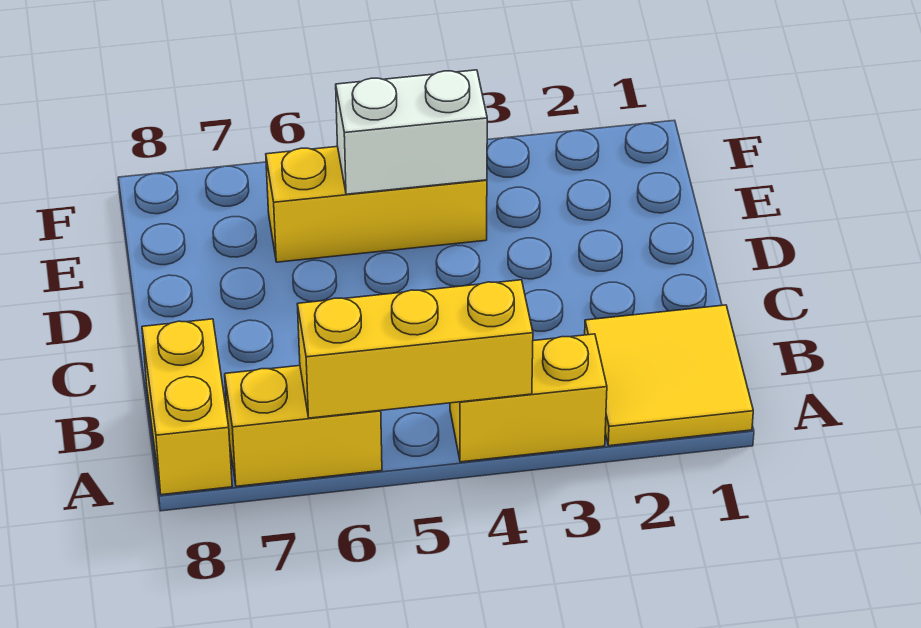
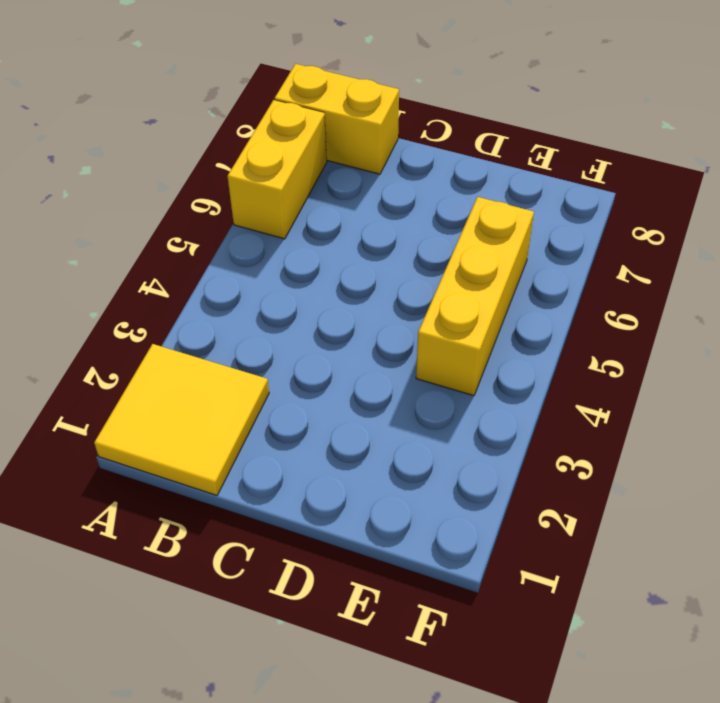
none -> yellow brick A3:A4 level 1
none -> yellow brick A4:A6 level 2

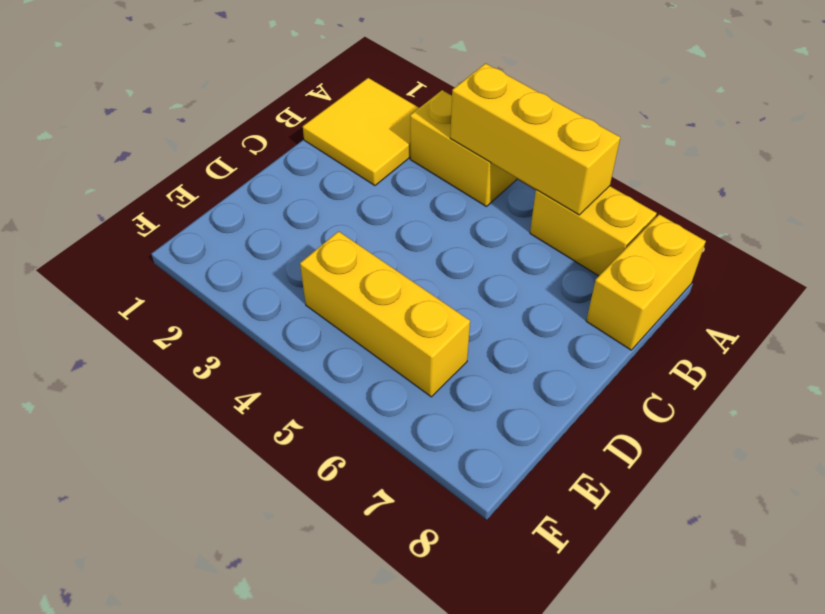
none -> white brick E4:E5 level 2

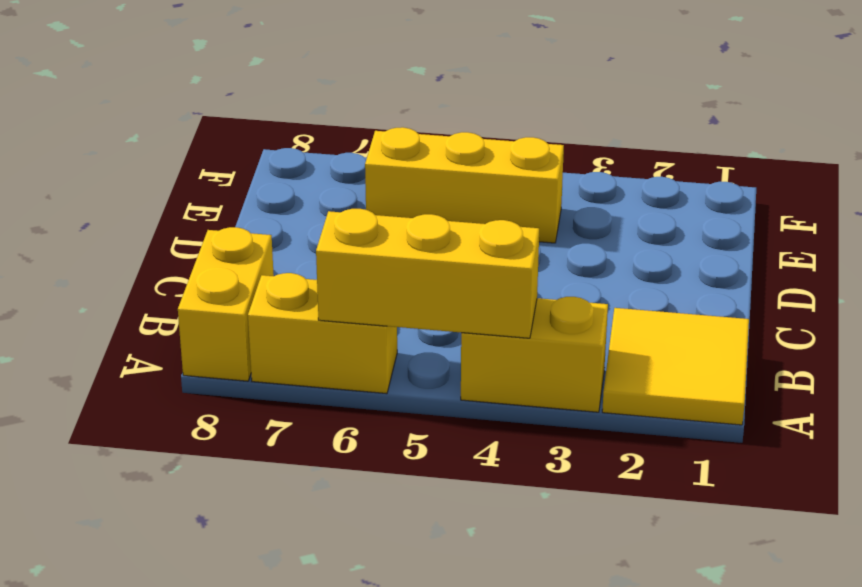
none -> white brick E4:E5 level 2

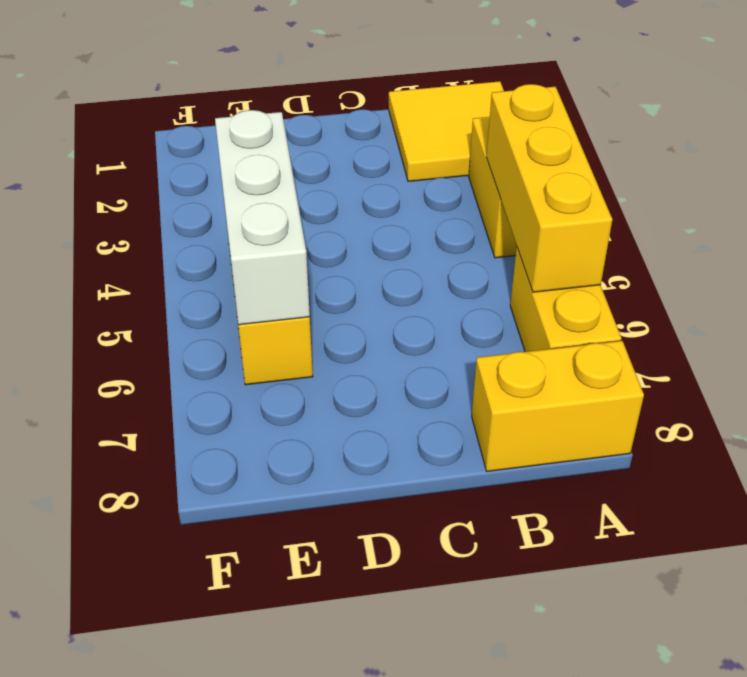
white brick E4:E6 level 2 -> white brick E4:E5 level 2

